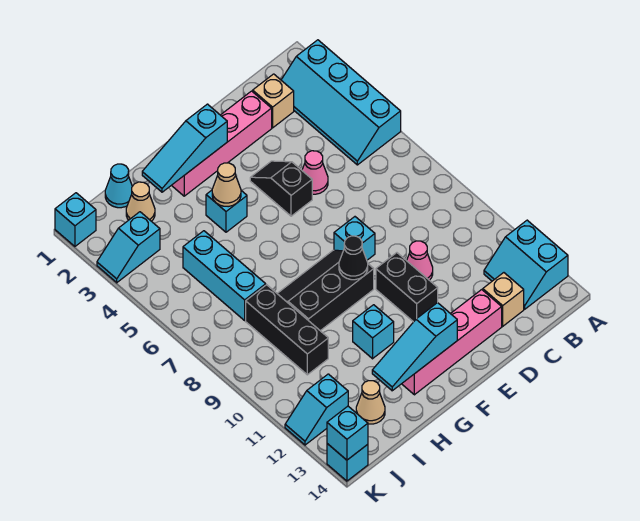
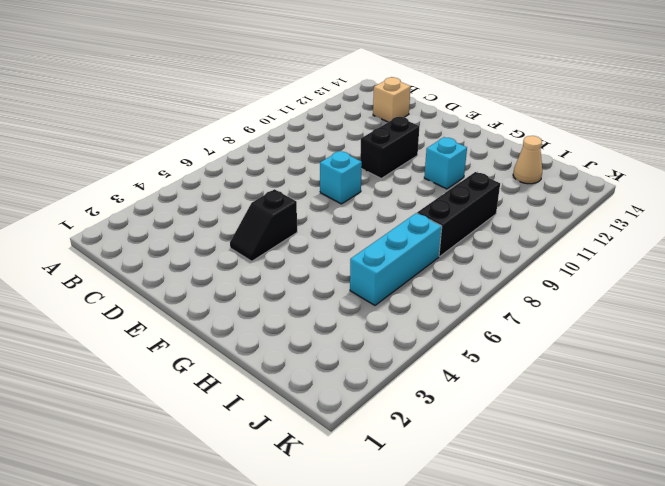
none -> cyan slope A2:B5 level 1 top A
none -> cyan slope A12:B13 level 1 top A
none -> tan brick C2 level 1

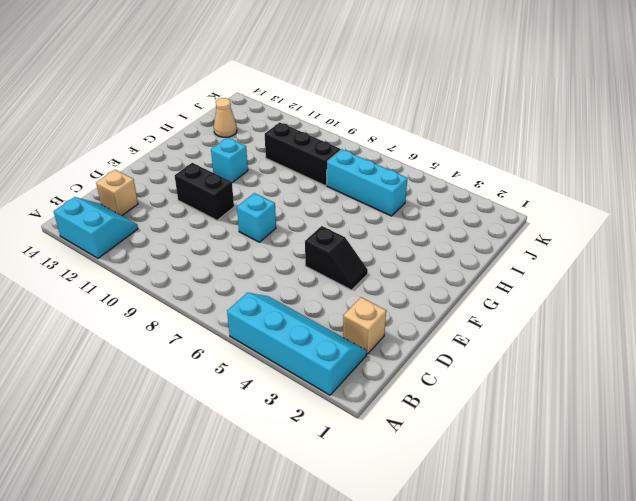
none -> pink brick D2:G2 level 1
none -> pink cone D5 level 1
none -> pink cone D10 level 1

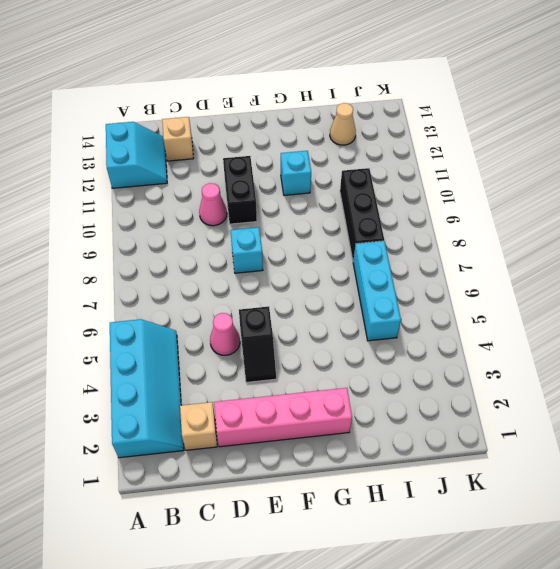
none -> pink brick D13:G13 level 1
none -> black slope F8:H9 level 1 top 9
none -> cyan brick G4 level 1

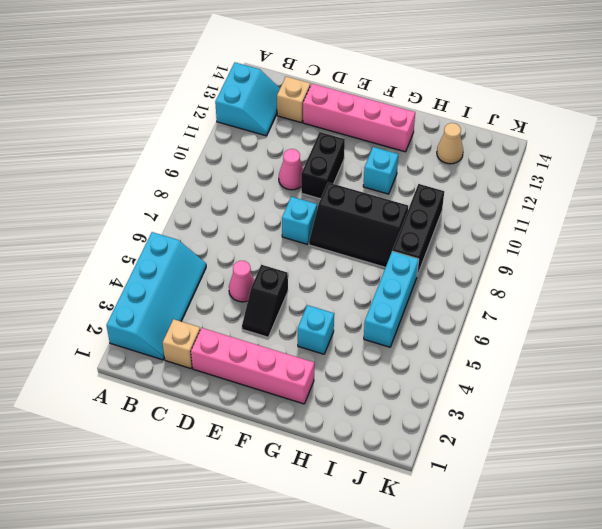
none -> cyan cone I1 level 1
none -> tan cone I2 level 1
none -> cyan slope J3:K3 level 1 top J

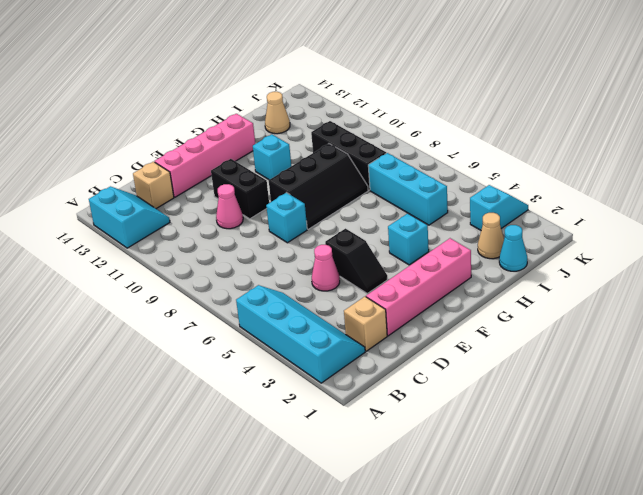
none -> cyan slope J12:K12 level 1 top J
none -> cyan brick K1 level 1
none -> cyan brick K14 level 1

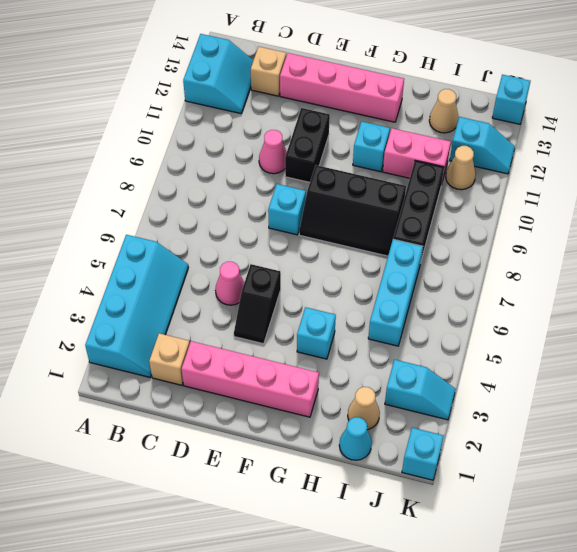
pink brick H11:I11 level 1 -> none
tan cone J11 level 1 -> tan cone G4 level 2
none -> cyan slope F2:H2 level 2 top F
none -> black cone F9 level 2
none -> cyan slope F13:H13 level 2 top F

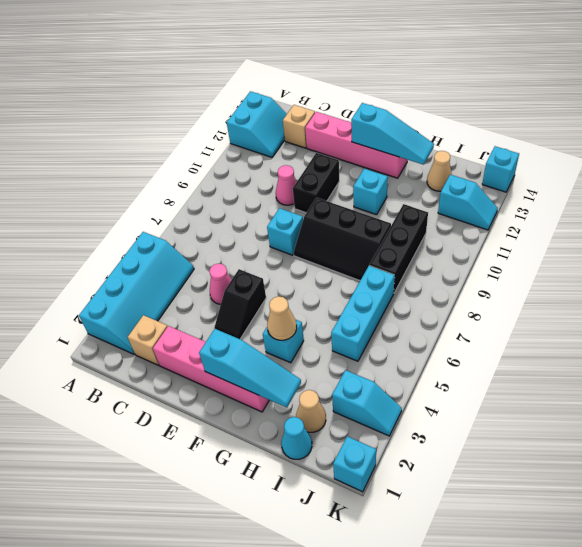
none -> black cone F9 level 2
none -> cyan brick K14 level 2

